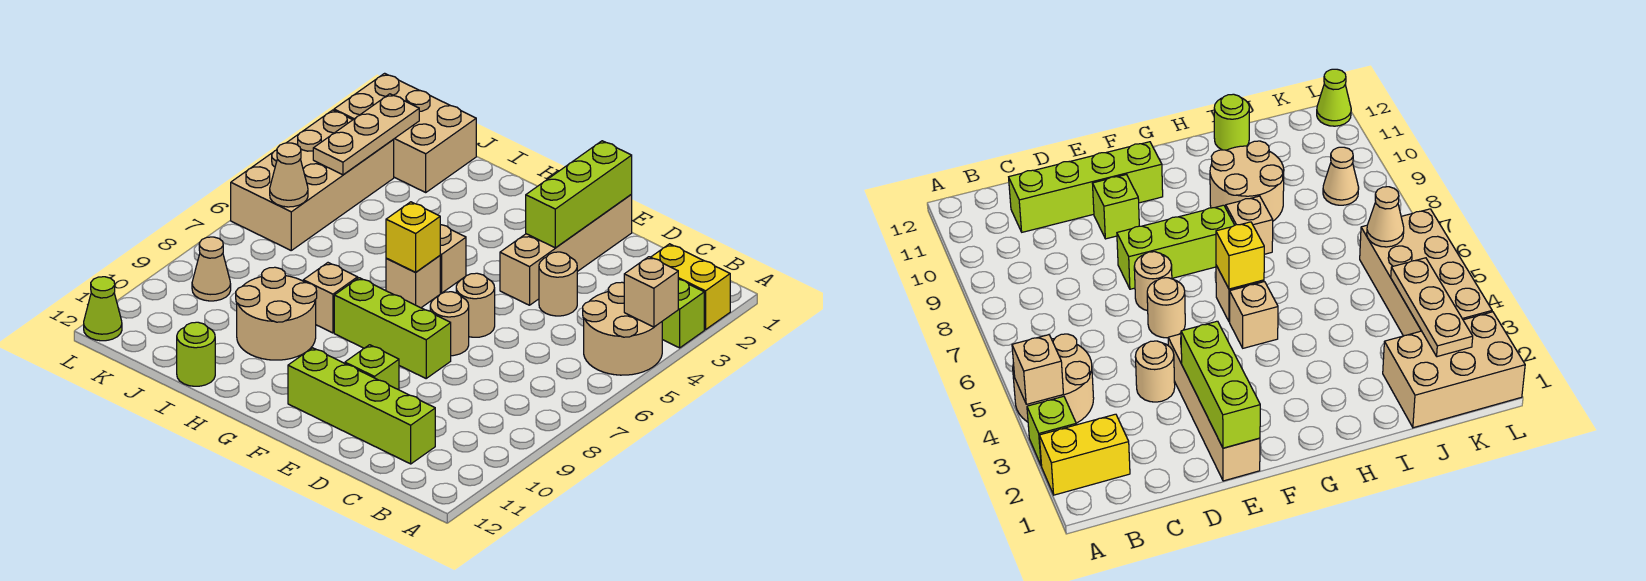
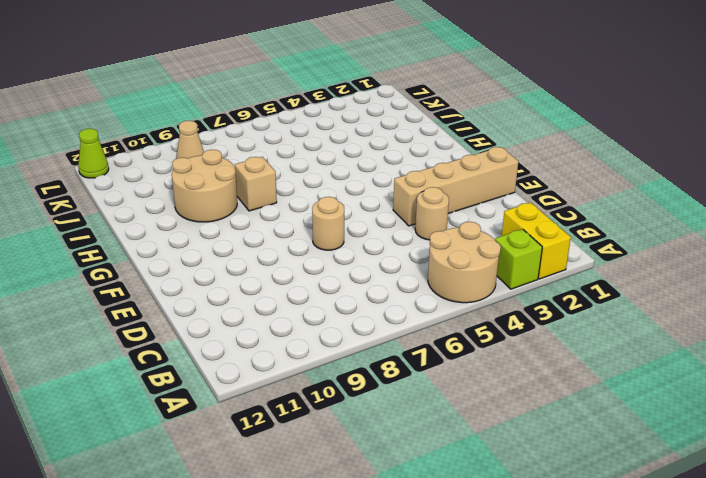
none -> lime brick C11:F11 level 1
none -> tan round brick E6 level 1
none -> lime brick E8:G8 level 1

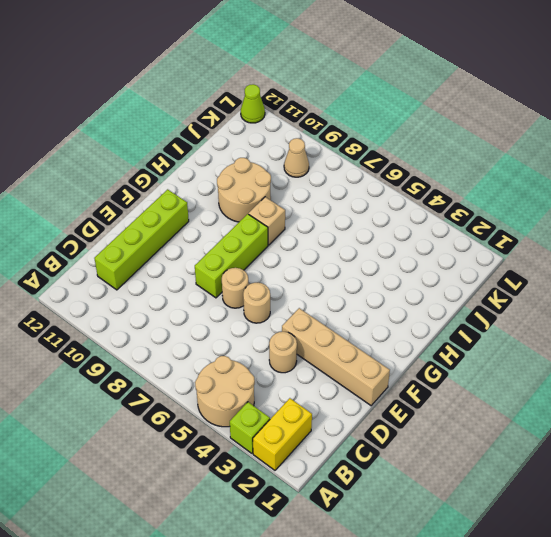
none -> lime brick E10 level 1
none -> tan brick G5 level 1
none -> tan brick G6 level 1

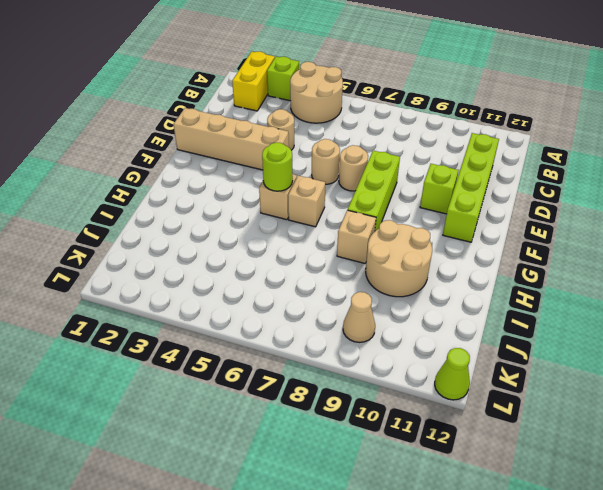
lime round brick G5 level 2 -> lime round brick I12 level 1
none -> tan brick J1:L2 level 1
none -> tan brick K3:L6 level 1
none -> tan brick A4 level 2

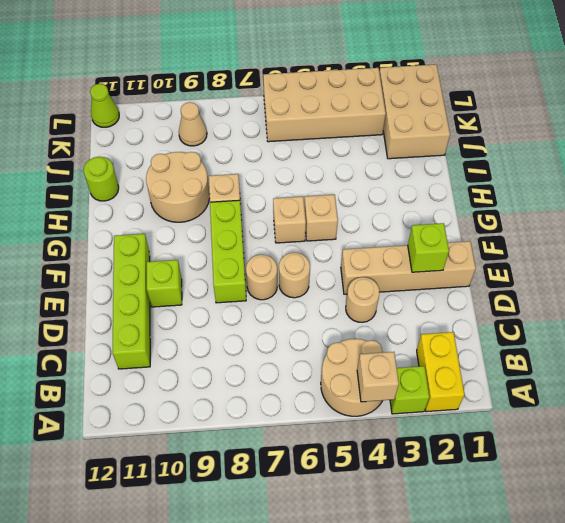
lime brick E2 level 2 -> lime brick E1:E3 level 2
none -> yellow brick G6 level 2
none -> tan plate K2:K4 level 2
none -> tan cone K6 level 2

